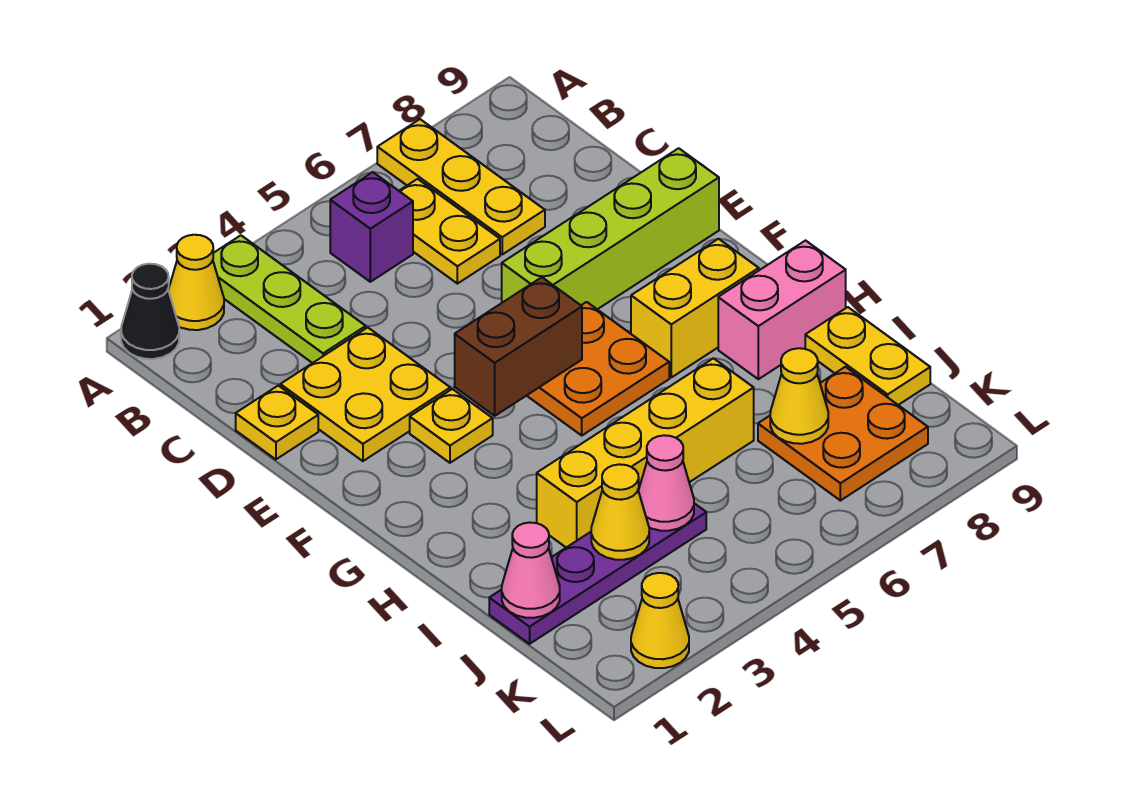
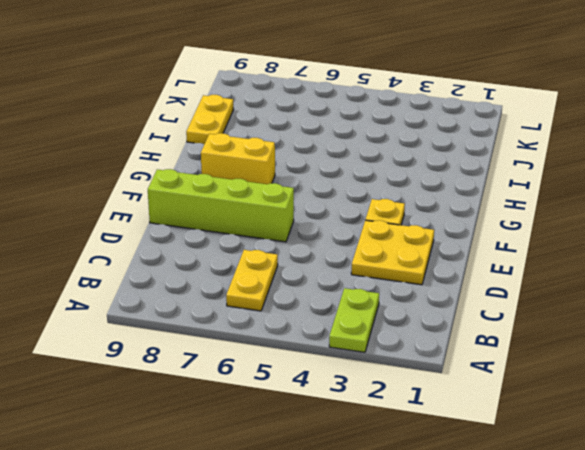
lime plate A3:B3 level 1 -> lime plate A3:C3 level 1
none -> black cone A1 level 1
none -> yellow cone A2 level 1
none -> yellow plate A7:C7 level 1

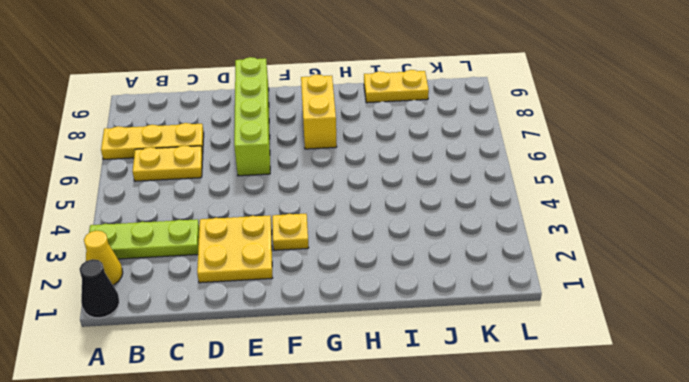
none -> purple brick B5 level 1
none -> yellow plate D1 level 1
none -> orange plate F5:G6 level 1

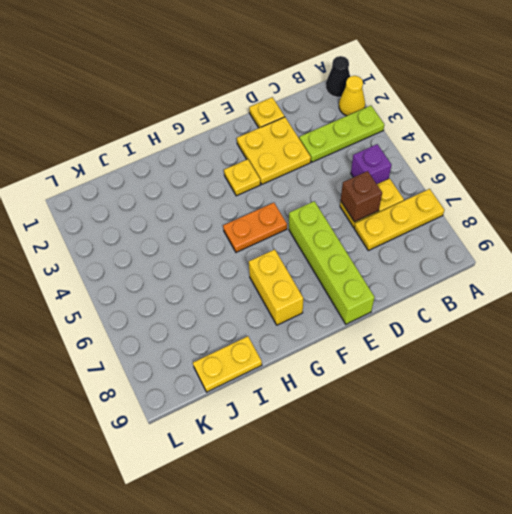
brown brick C6 level 2 -> none
orange plate F5:G5 level 1 -> orange plate F5:G6 level 1
none -> pink brick H8:H9 level 1
none -> yellow brick I3:I6 level 1
none -> purple plate J1:J4 level 1

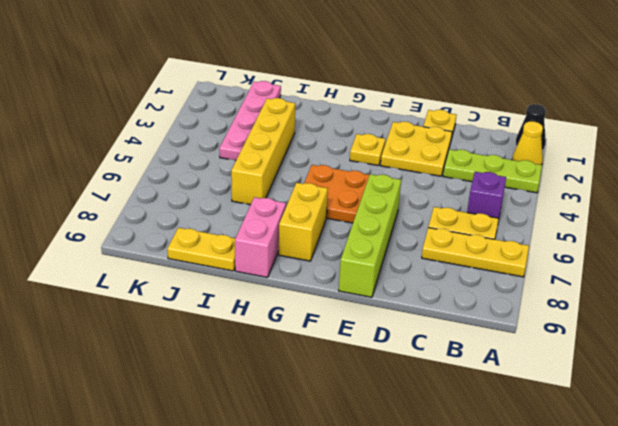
pink plate J1:J4 level 1 -> purple plate J1:J4 level 1
none -> orange plate J7:K8 level 1
none -> yellow cone L2 level 1
none -> brown brick F4:F5 level 2

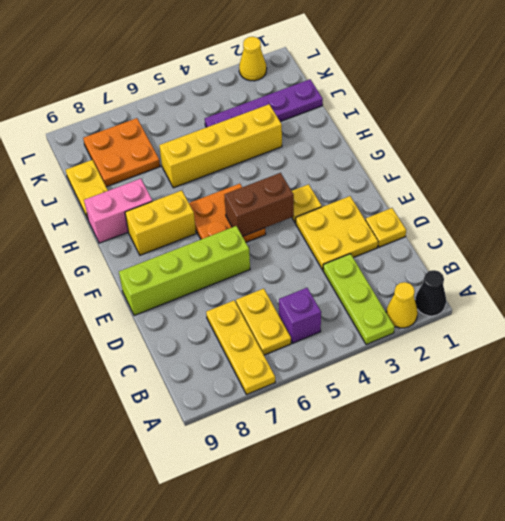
none -> pink cone J1 level 2
none -> yellow cone J3 level 2
none -> pink cone J4 level 2

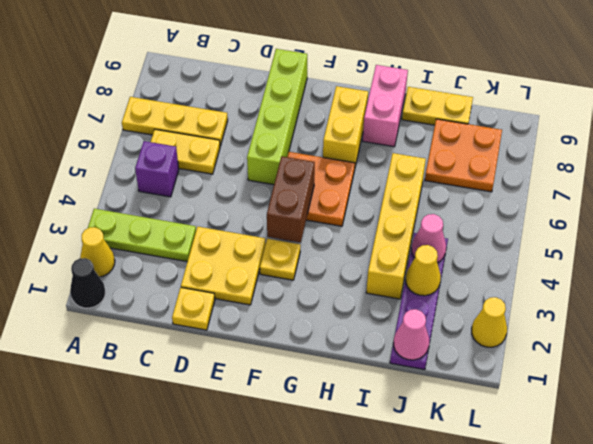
none -> yellow cone J7 level 2

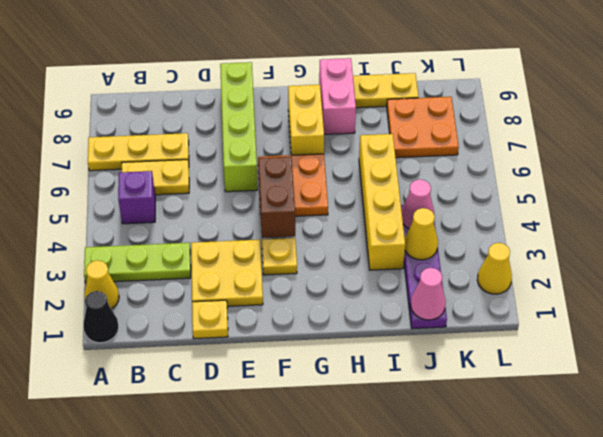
none -> yellow cone J7 level 2

